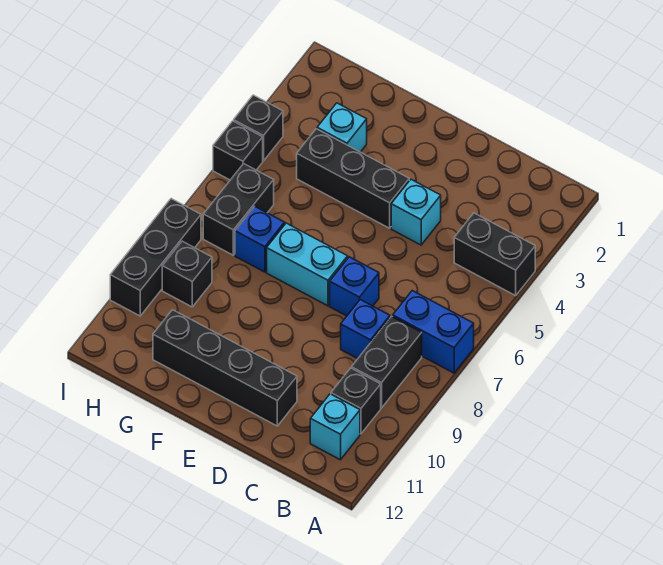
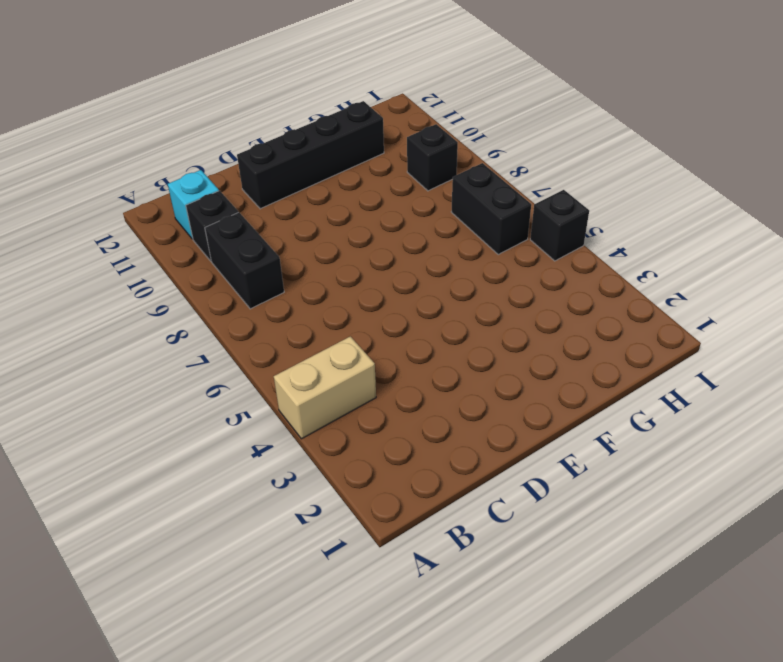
tan brick A4:B4 level 1 -> black brick A4:B4 level 1
none -> blue brick A7:B7 level 1
none -> blue brick C8 level 1
none -> cyan brick D4 level 1

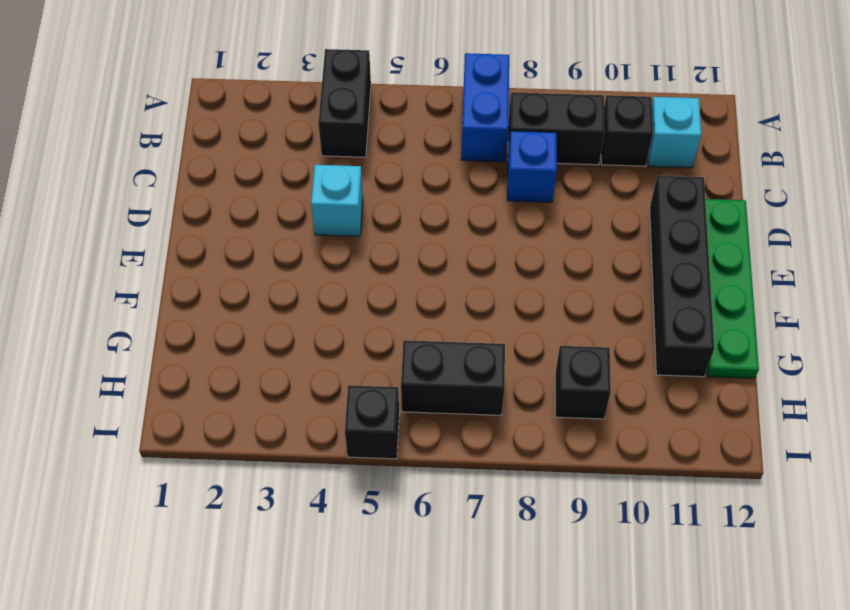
green plate D12:G12 level 1 -> none
none -> blue brick D7 level 1
none -> black brick E4:G4 level 1
none -> cyan brick E7:F7 level 1

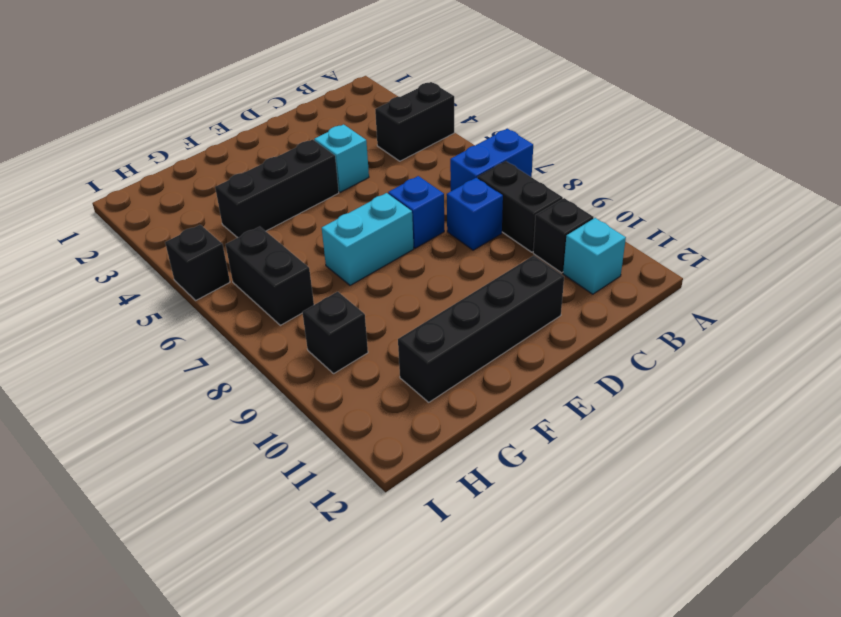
none -> cyan brick G3 level 1
none -> blue brick G7 level 1
none -> black brick I4 level 1

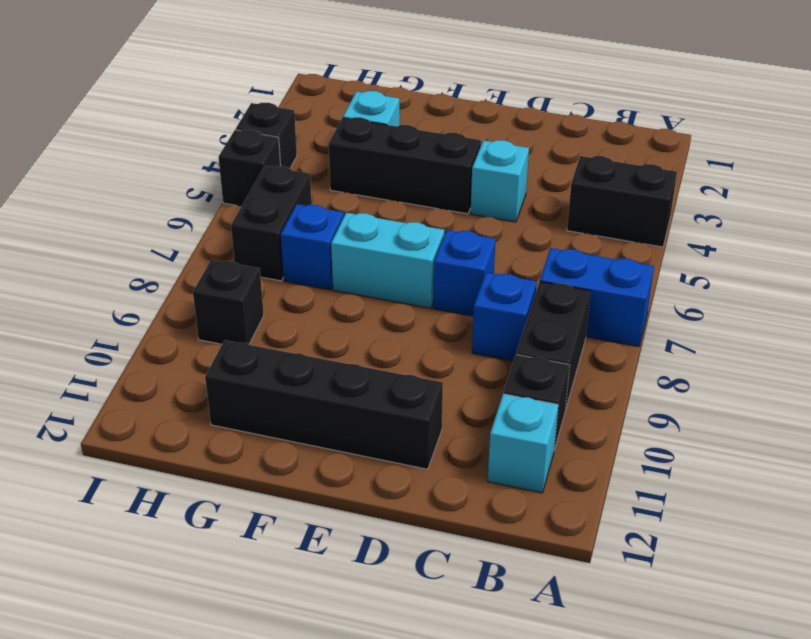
none -> black brick I8:I10 level 1

